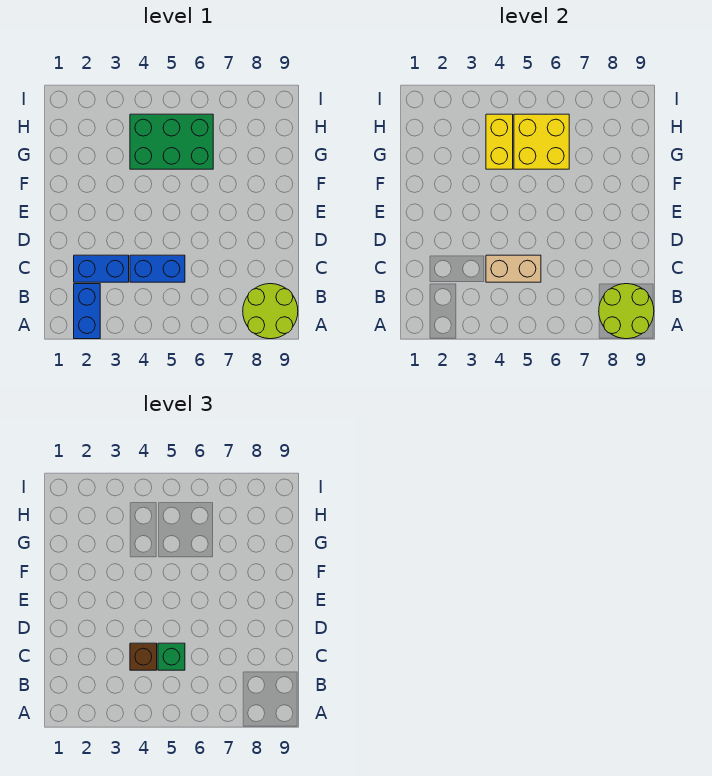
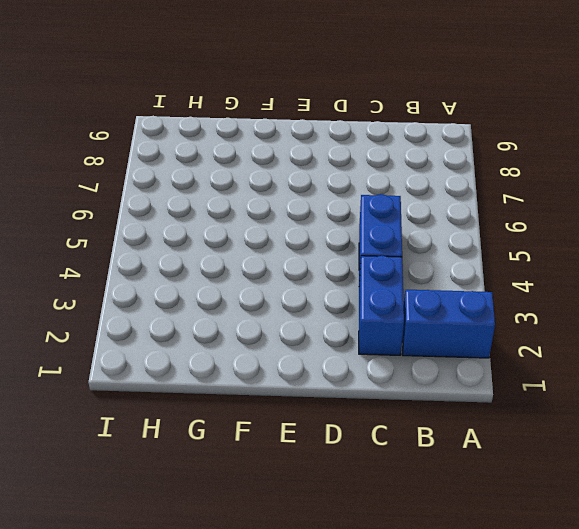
none -> lime round brick A8:B9 level 1
none -> green brick G4:H6 level 1

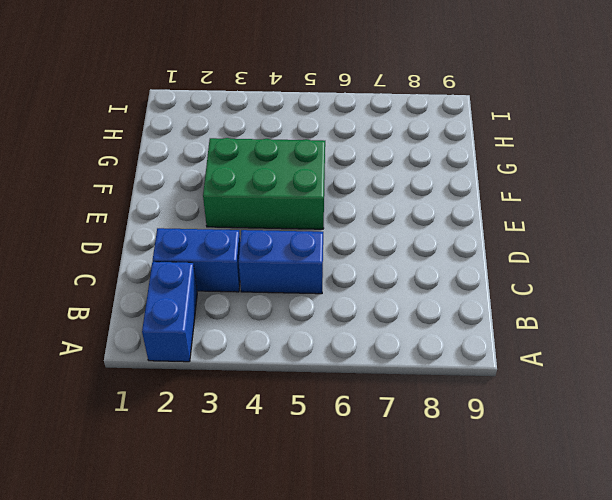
green brick E3:F5 level 1 -> green brick G4:H6 level 1
none -> lime round brick A8:B9 level 1
none -> lime round brick A8:B9 level 2

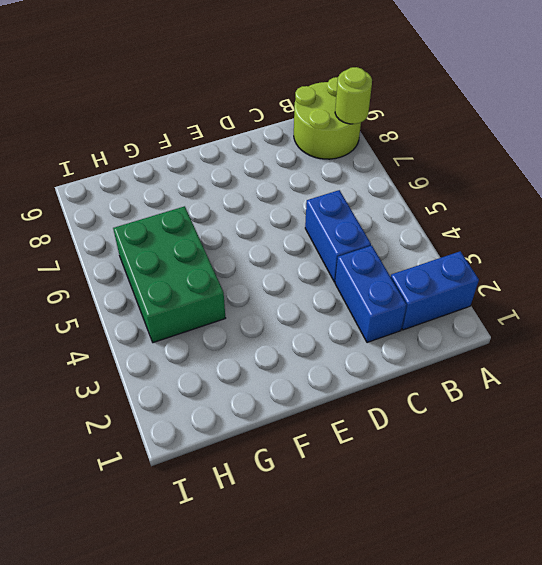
lime round brick A8 level 2 -> lime round brick A8:B9 level 2
none -> tan brick C4:C5 level 2
none -> yellow brick G4:H4 level 2

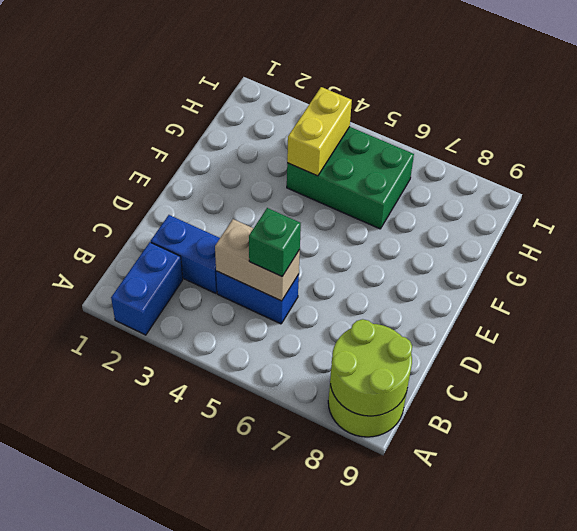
none -> yellow brick G5:H6 level 2
none -> brown brick C4 level 3

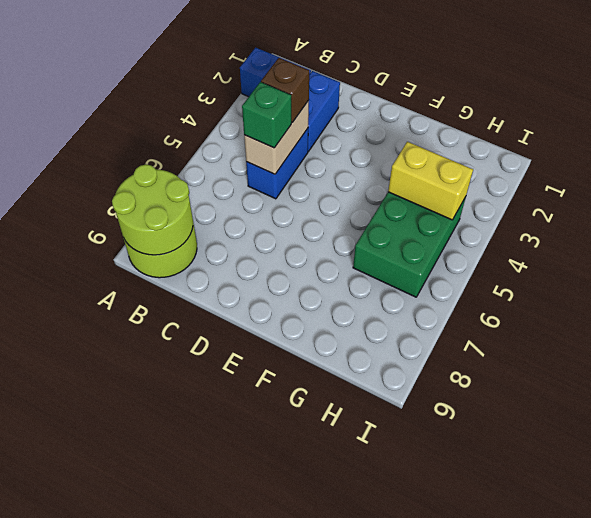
none -> yellow brick G5:H6 level 2

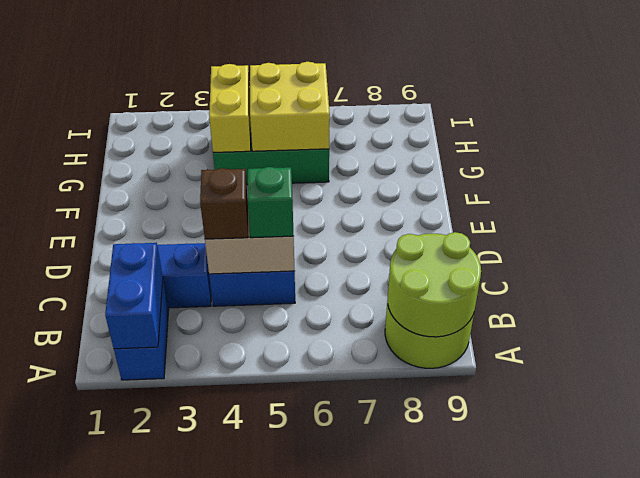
blue brick A2:B2 level 2 -> none

